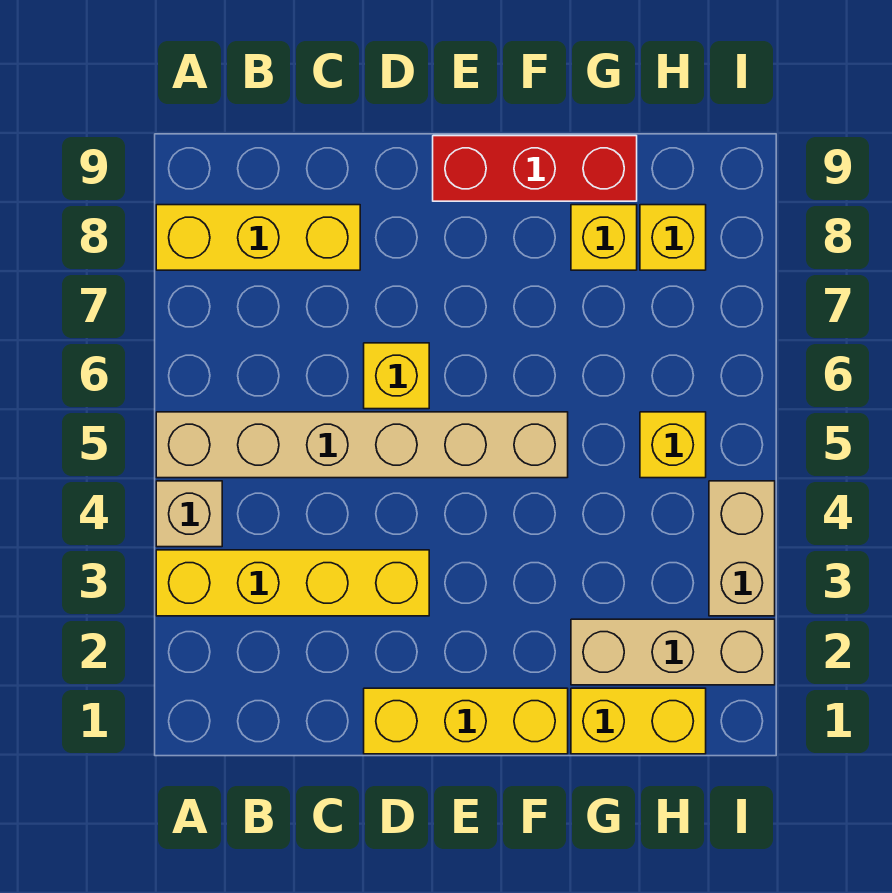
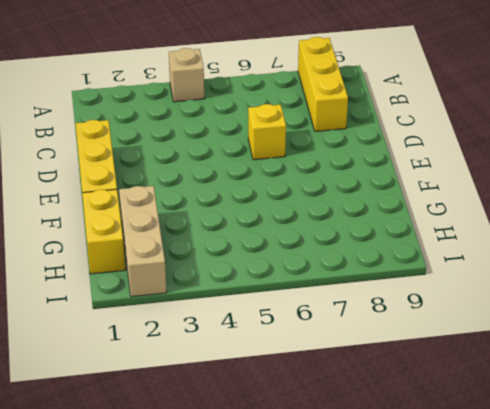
none -> yellow brick A3:D3 level 1
none -> tan brick A5:F5 level 1
none -> red brick E9:G9 level 1

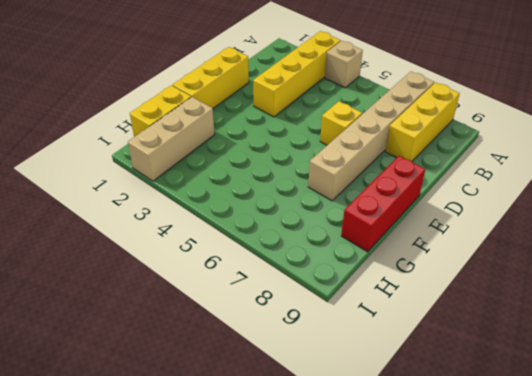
tan brick A7:F7 level 1 -> tan brick A5:F5 level 1
none -> yellow brick G8 level 1
none -> yellow brick H5 level 1
none -> yellow brick H8 level 1

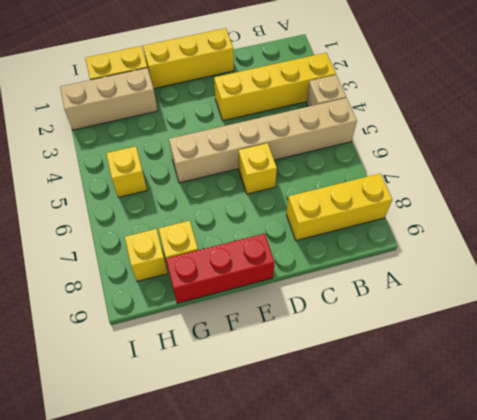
none -> tan brick I3:I4 level 1

